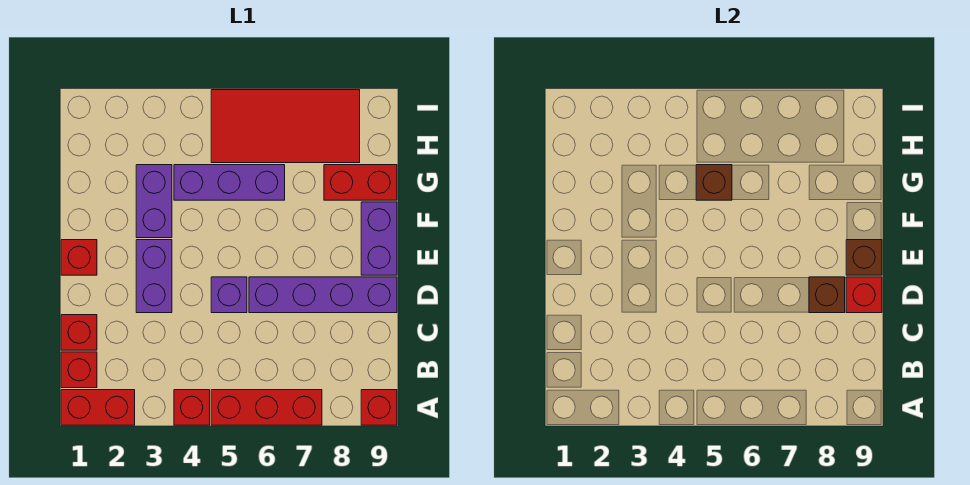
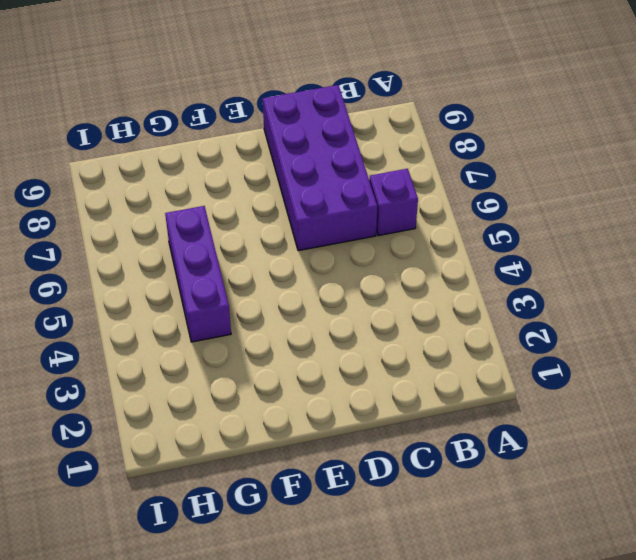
purple brick B6 level 1 -> purple brick D5 level 1
purple brick C6:D9 level 1 -> purple brick D6:D9 level 1
none -> red brick A1:A2 level 1
none -> red brick A4 level 1
none -> red brick A5:A7 level 1

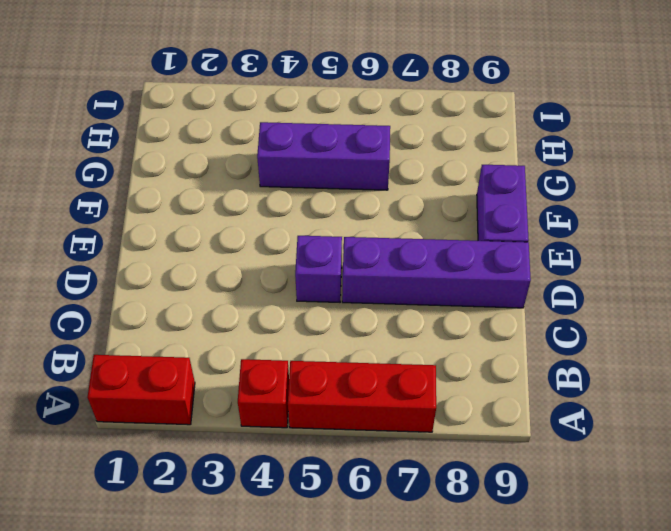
none -> red brick A9 level 1
none -> red brick B1 level 1
none -> red brick C1 level 1

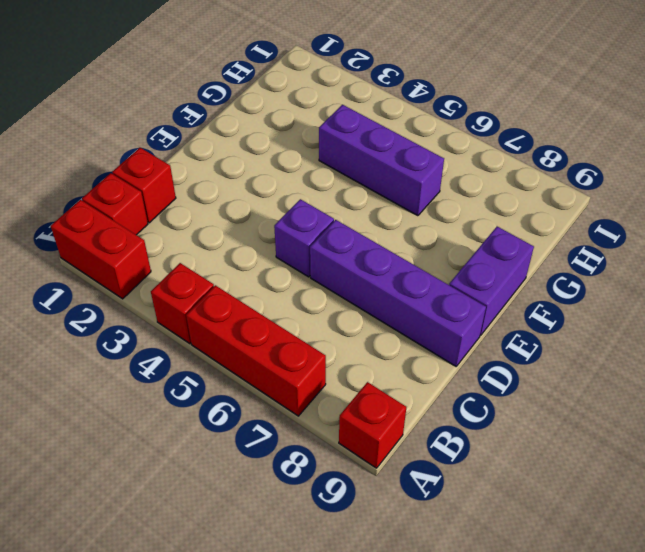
none -> purple brick D3:E3 level 1
none -> red brick E1 level 1
none -> purple brick F3:G3 level 1

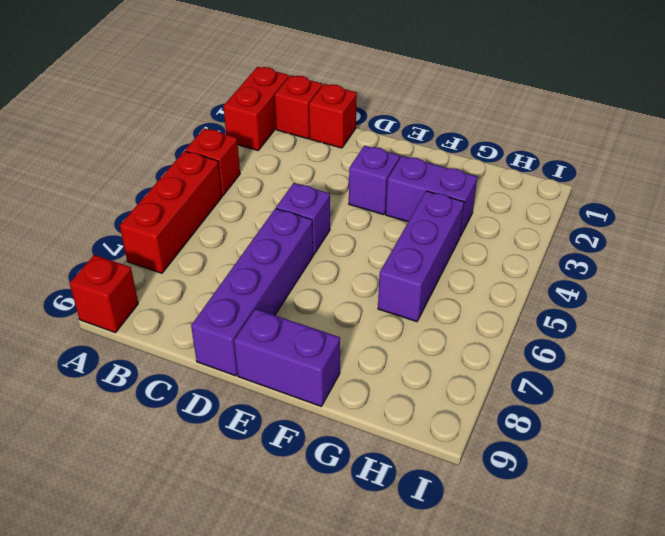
purple brick E3 level 1 -> purple brick D3:E3 level 1
none -> red brick E1 level 1
none -> red brick G8:G9 level 1
none -> red tile H5:I8 level 1

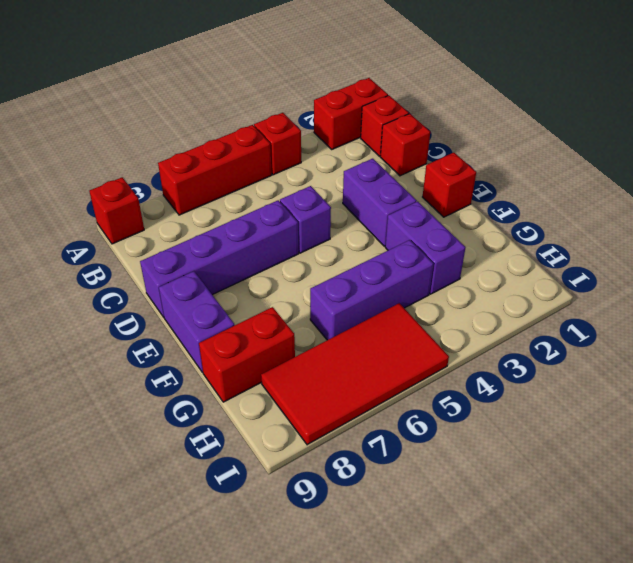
none -> brown brick D8 level 2
none -> red brick D9 level 2
none -> brown brick E9 level 2

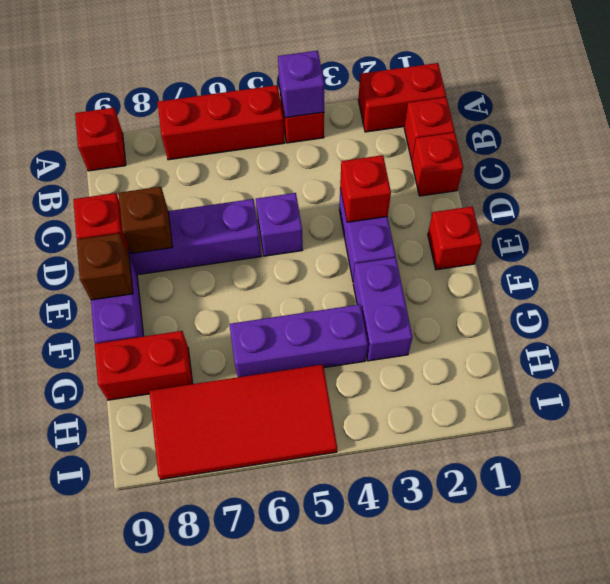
purple brick A4 level 2 -> none
red brick D3 level 2 -> none
none -> brown brick G5 level 2

